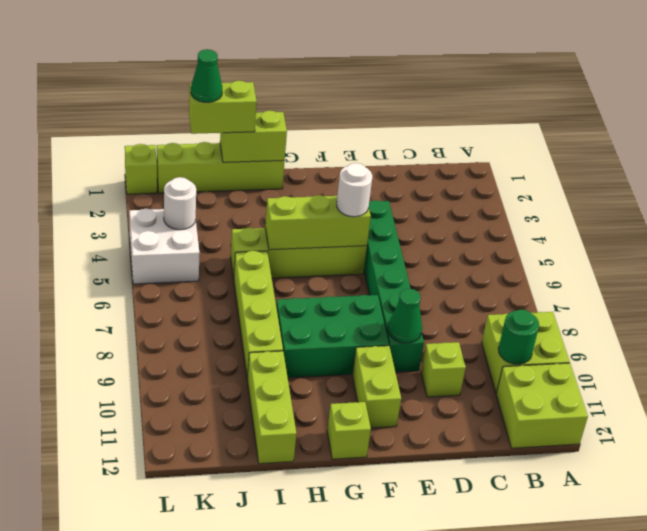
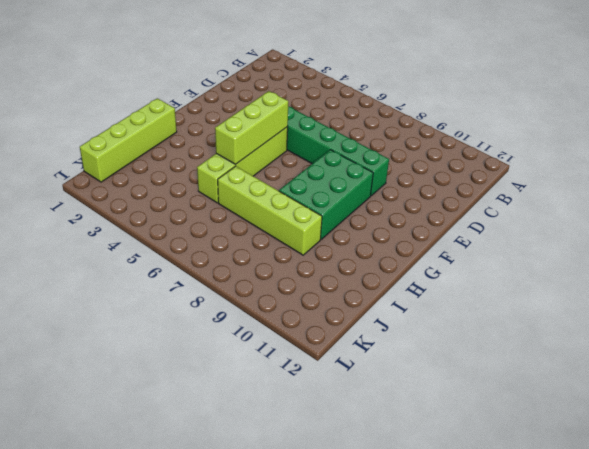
none -> lime brick A9:B10 level 1
none -> lime brick A11:B12 level 1
none -> lime brick D10 level 1

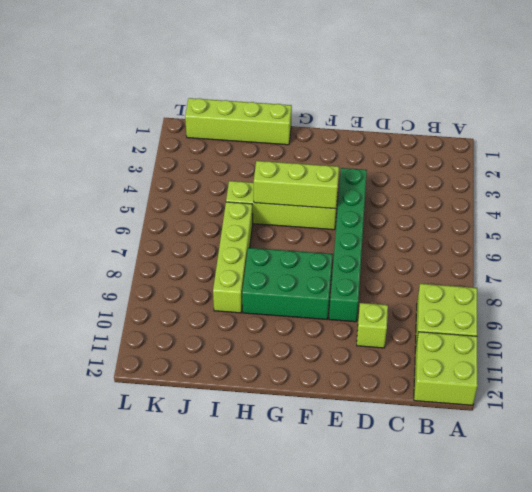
none -> lime brick F10:F11 level 1
none -> lime brick G12 level 1
none -> lime brick I10:I12 level 1

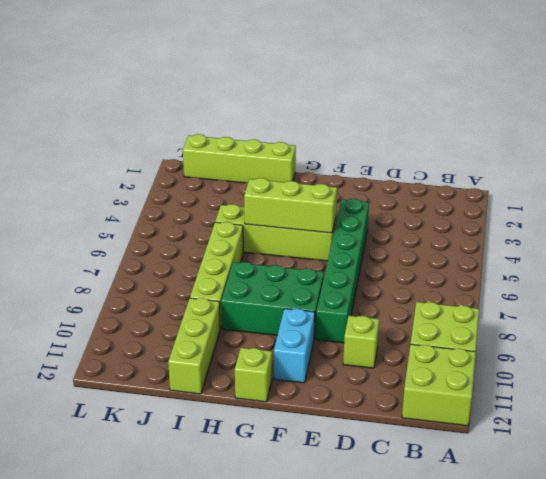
cyan brick F10:F11 level 1 -> lime brick F10:F11 level 1
none -> white brick K4:L5 level 1
none -> lime brick L1 level 1
none -> green round brick B10 level 2

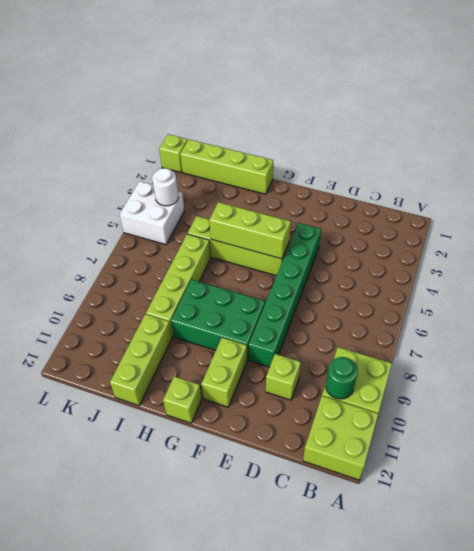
none -> green cone E9 level 2
none -> lime brick H1:I1 level 2
none -> white round brick F5 level 3

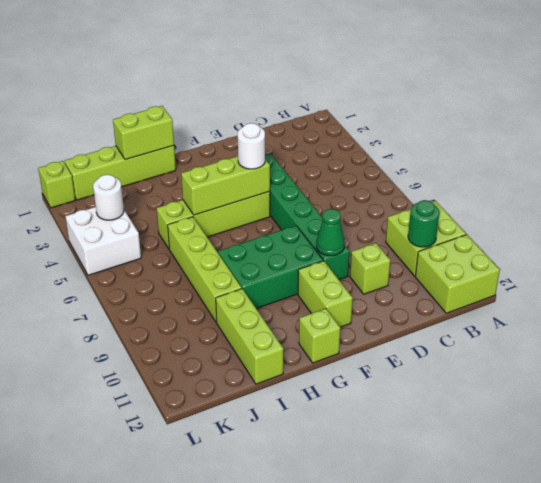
none -> lime brick I1:J1 level 3
none -> green cone J1 level 4

